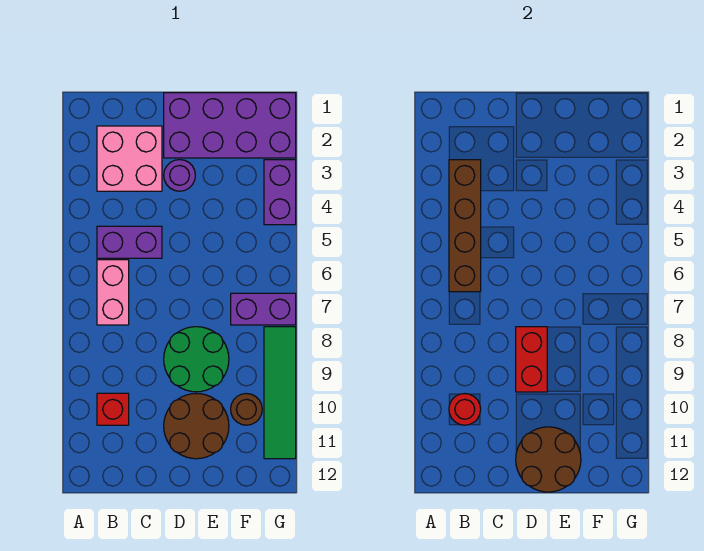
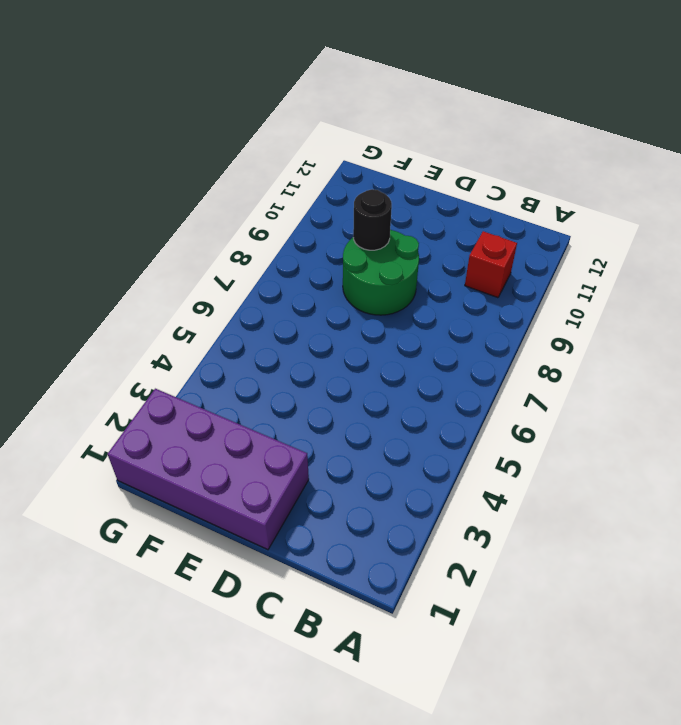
black round brick E9 level 2 -> none
none -> pink brick B2:C3 level 1
none -> purple brick B5:C5 level 1
none -> pink brick B6:B7 level 1

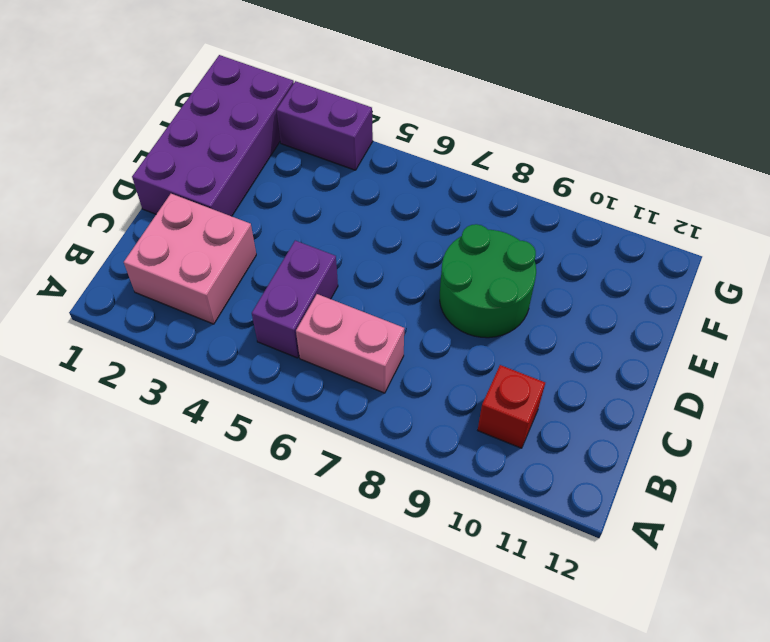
none -> purple round brick D3 level 1
none -> brown round brick D10:E11 level 1
none -> purple brick F7:G7 level 1

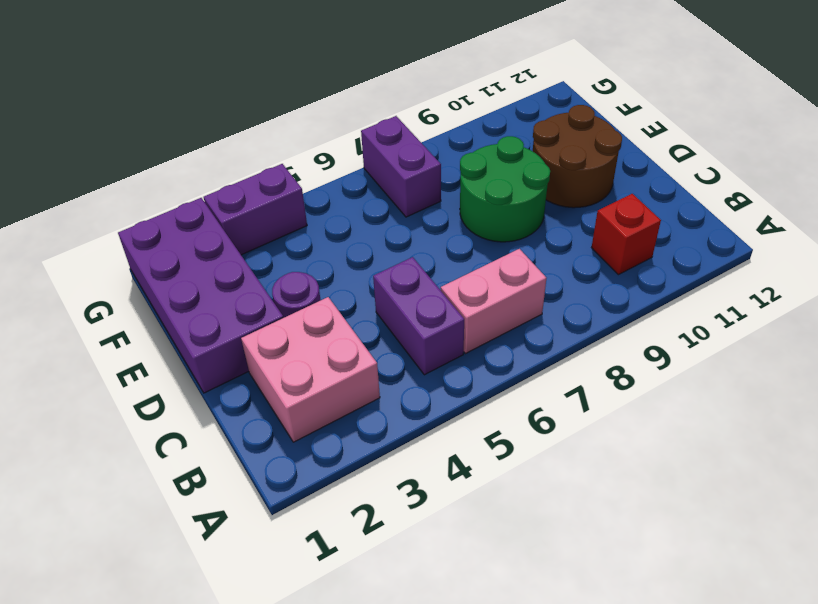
none -> brown round brick F10 level 1
none -> green tile G8:G11 level 1
none -> brown brick B3:B6 level 2

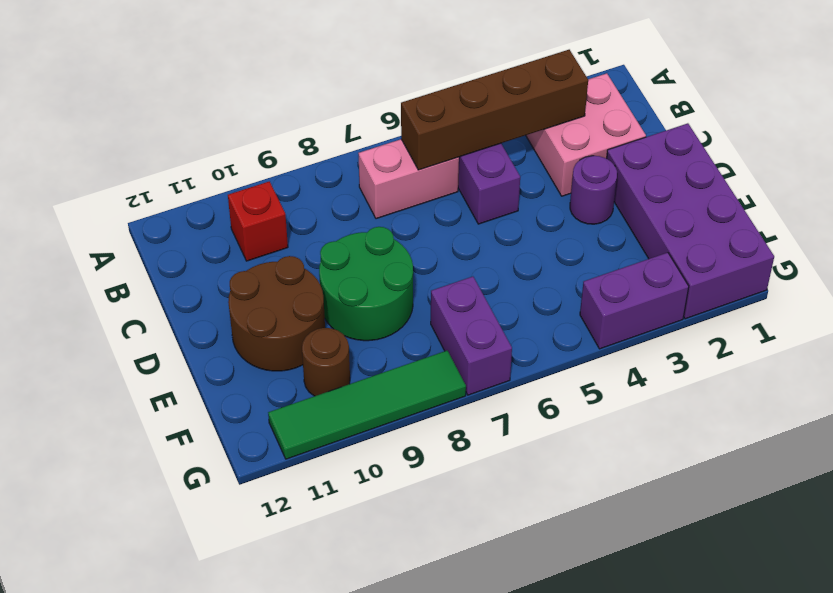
none -> red round brick B10 level 2
none -> red brick D8:D9 level 2
none -> brown round brick D11:E12 level 2

